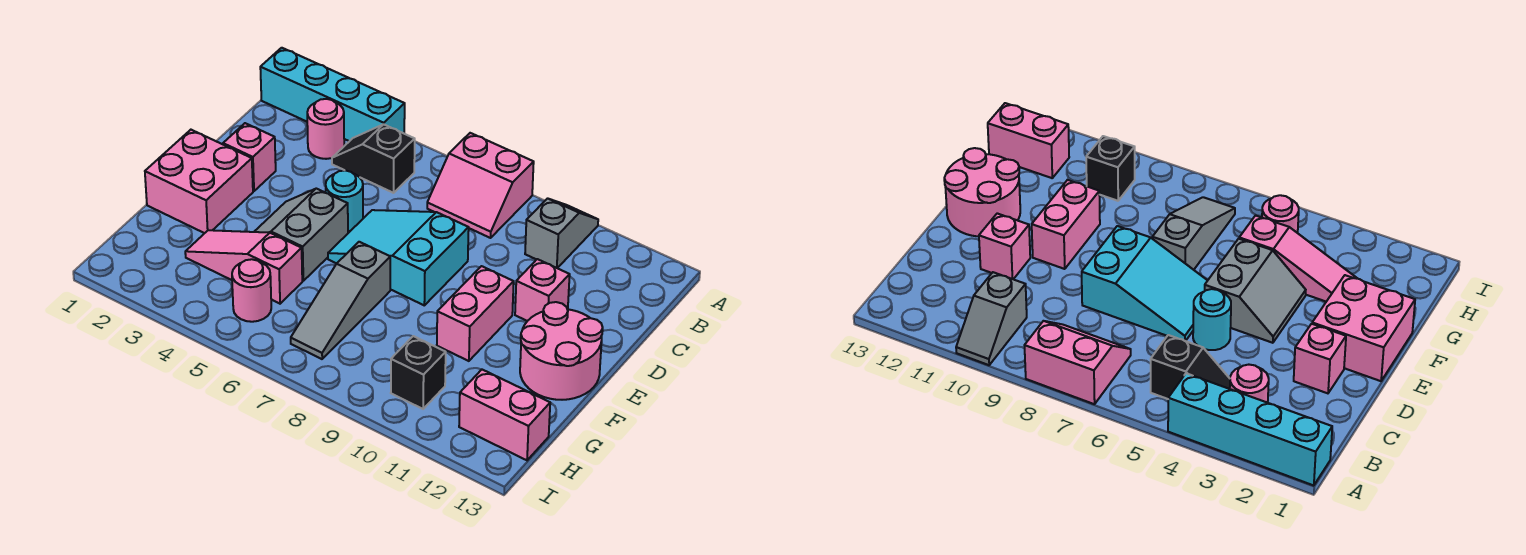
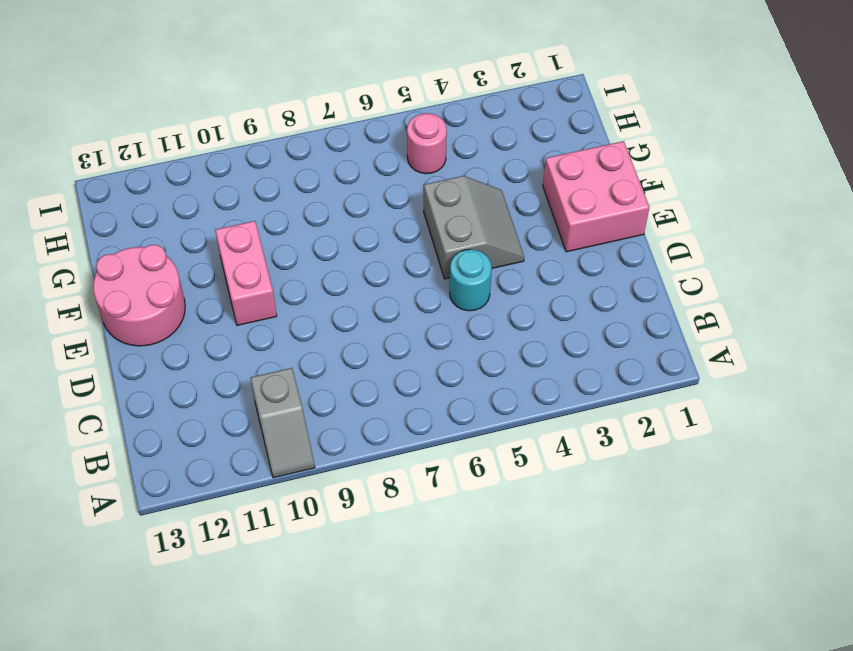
none -> cyan brick A1:A4 level 1
none -> pink slope A7:B8 level 1 top A
none -> pink round brick B3 level 1

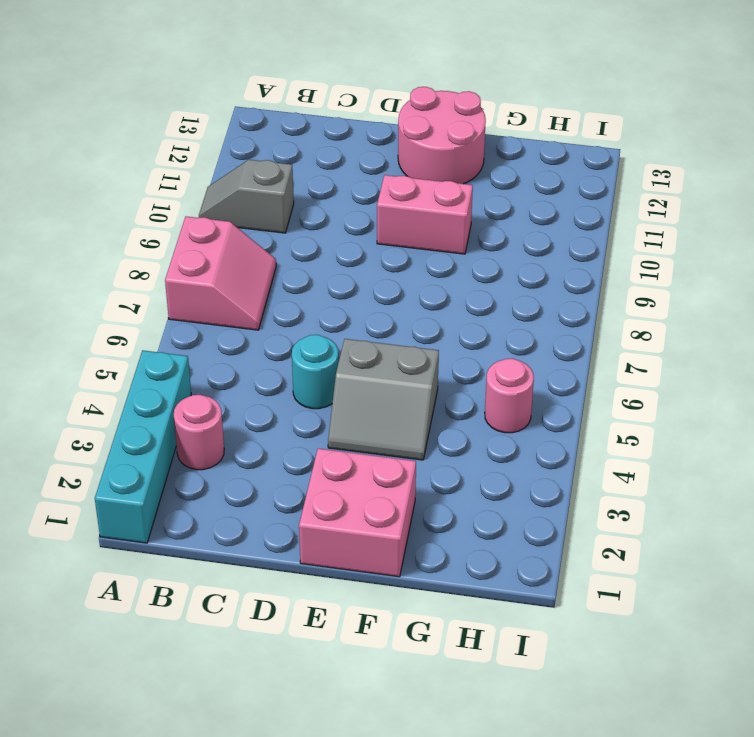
none -> black slope B4:B5 level 1 top 5
none -> pink brick D2 level 1
none -> cyan slope D6:E8 level 1 top 8

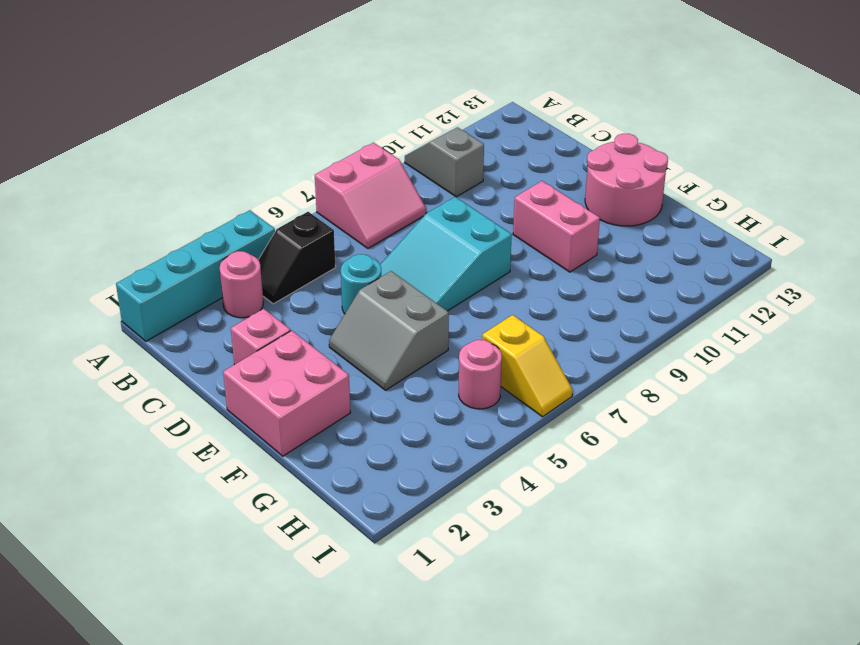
yellow slope H6:I6 level 1 top H -> none
none -> pink brick D11 level 1
none -> grey slope F7:H7 level 1 top F
none -> pink slope G3:G5 level 1 top 5

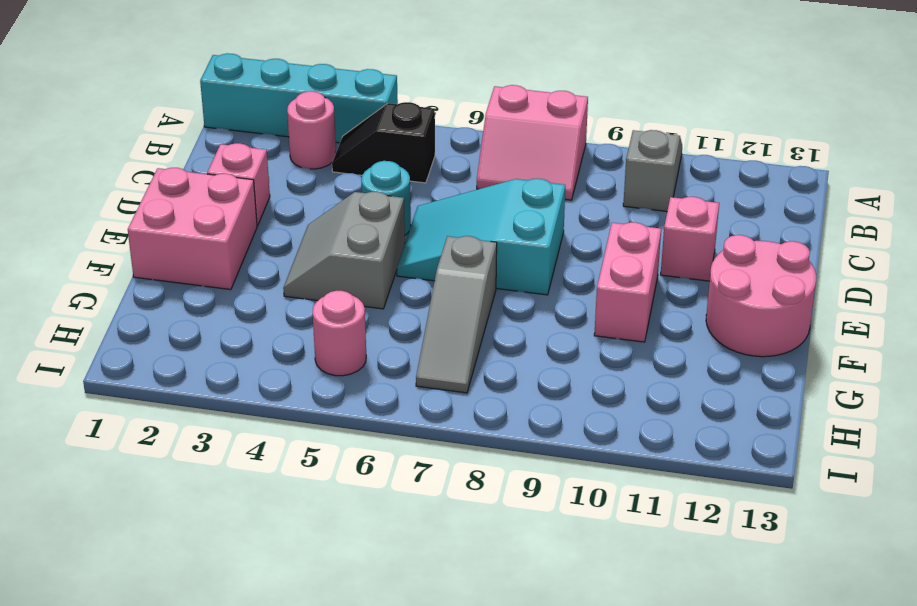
none -> pink slope G3:G5 level 1 top 5
none -> black brick H10 level 1
none -> pink brick H12:H13 level 1

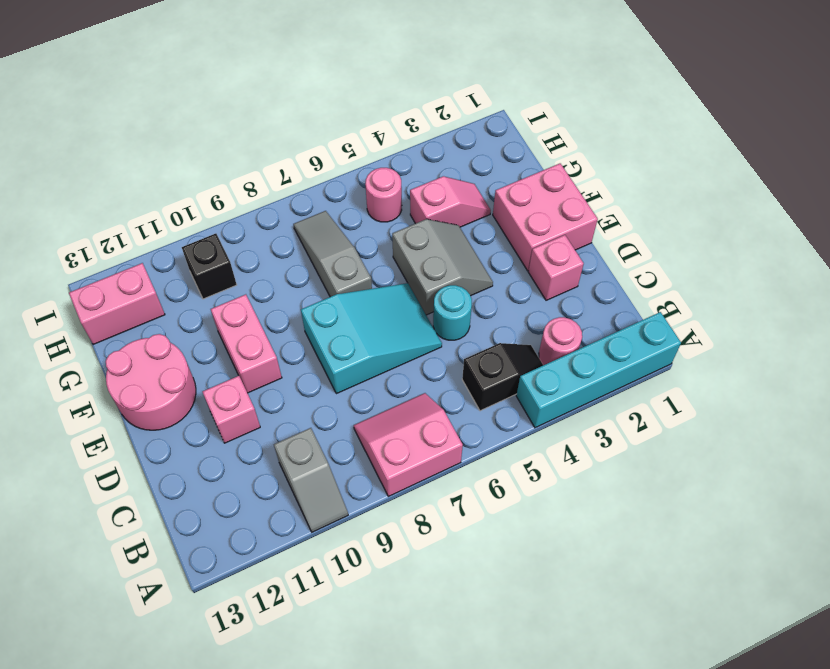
pink slope G3:G4 level 1 top 4 -> pink slope G3:G5 level 1 top 5

